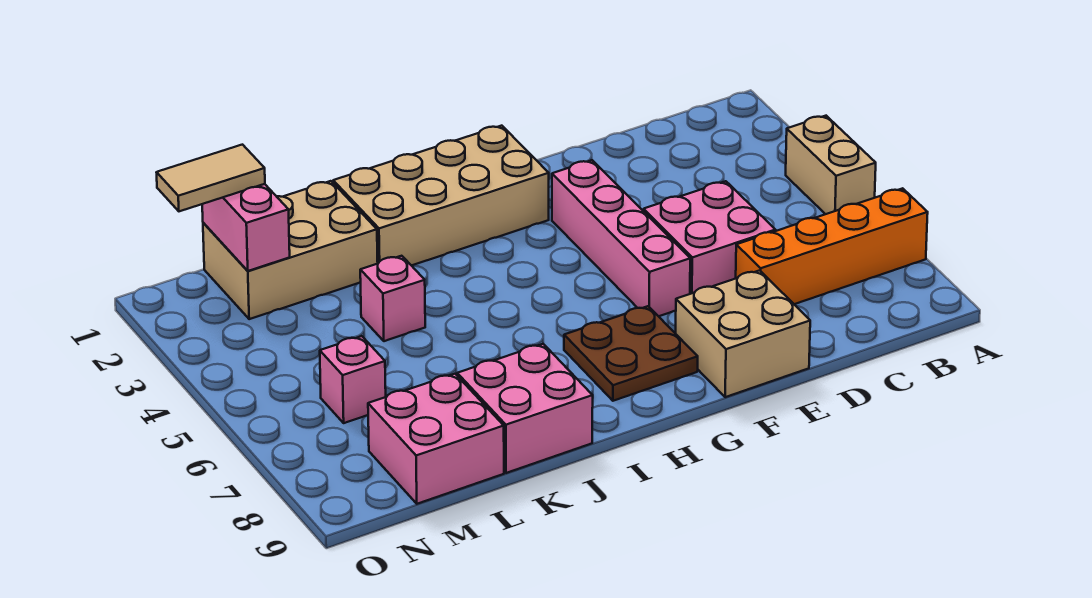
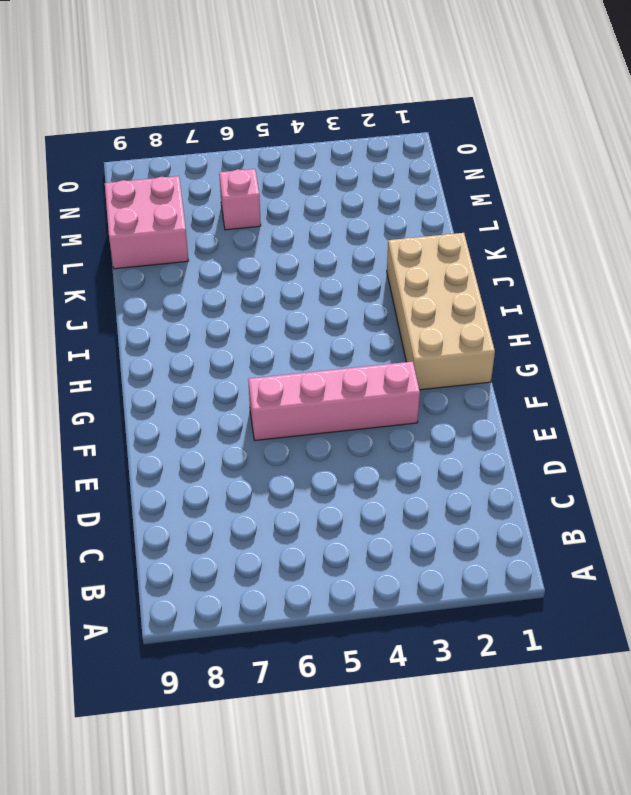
none -> tan brick A4:A5 level 1
none -> orange brick A7:D7 level 1
none -> pink brick D5:E6 level 1

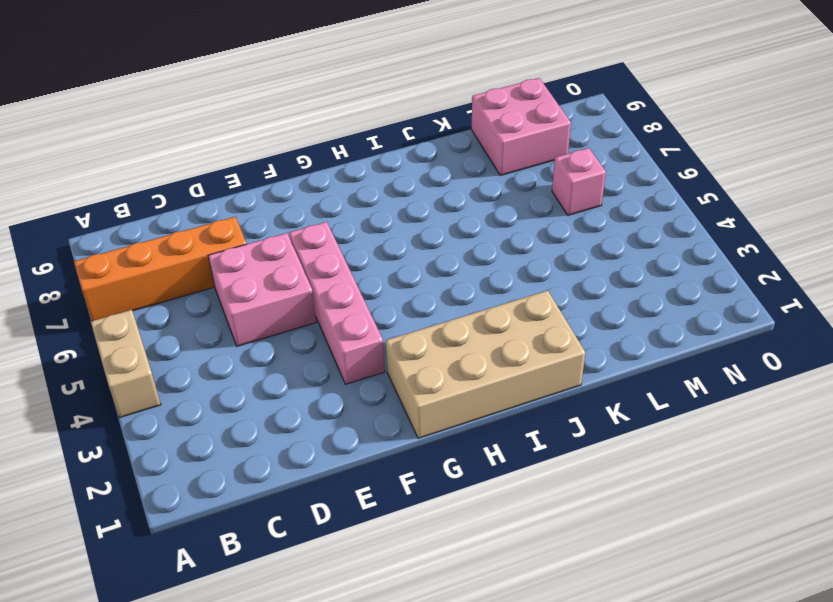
none -> tan brick E8:F9 level 1
none -> brown plate G7:H8 level 1
none -> pink brick J8:K9 level 1

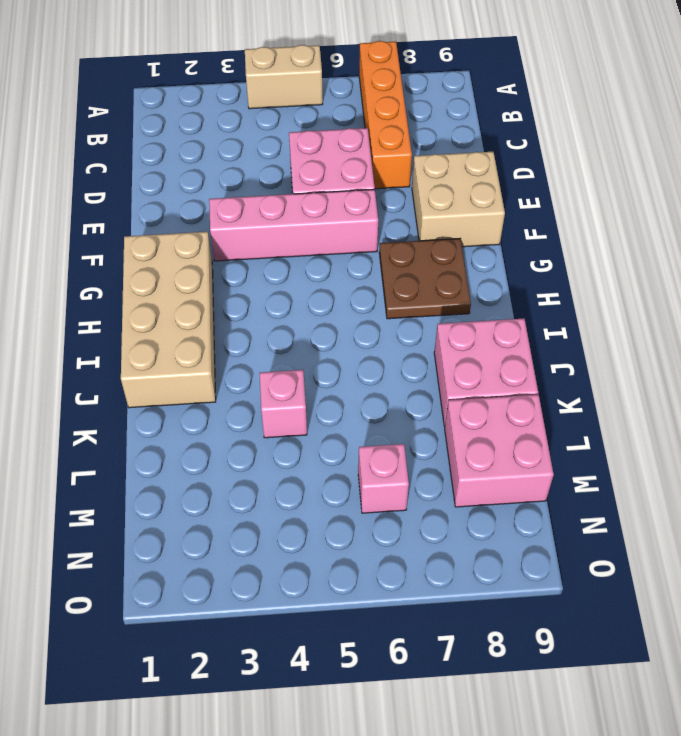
none -> tan brick K1:M2 level 1
none -> pink brick M1:M2 level 2
none -> tan tile M1:N1 level 3

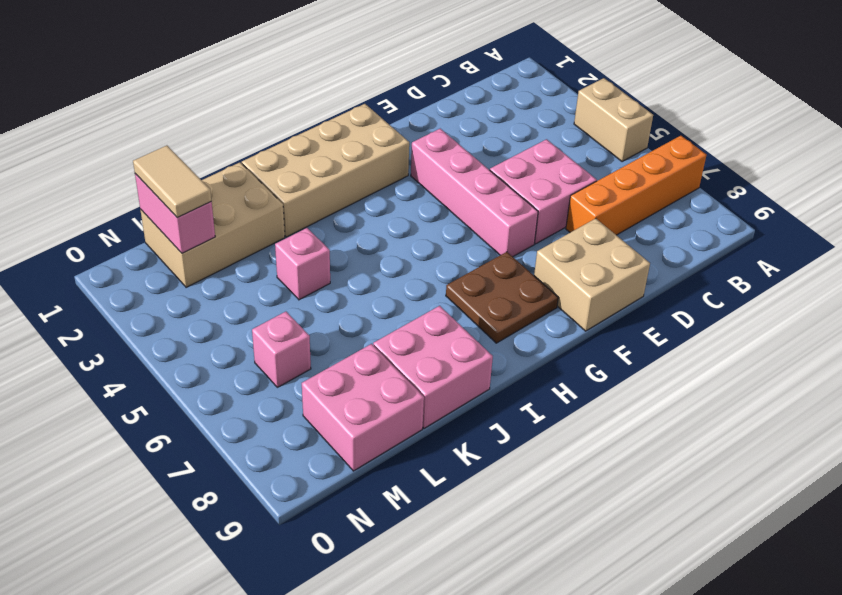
tan tile M1:M2 level 3 -> tan tile M1:N1 level 3

